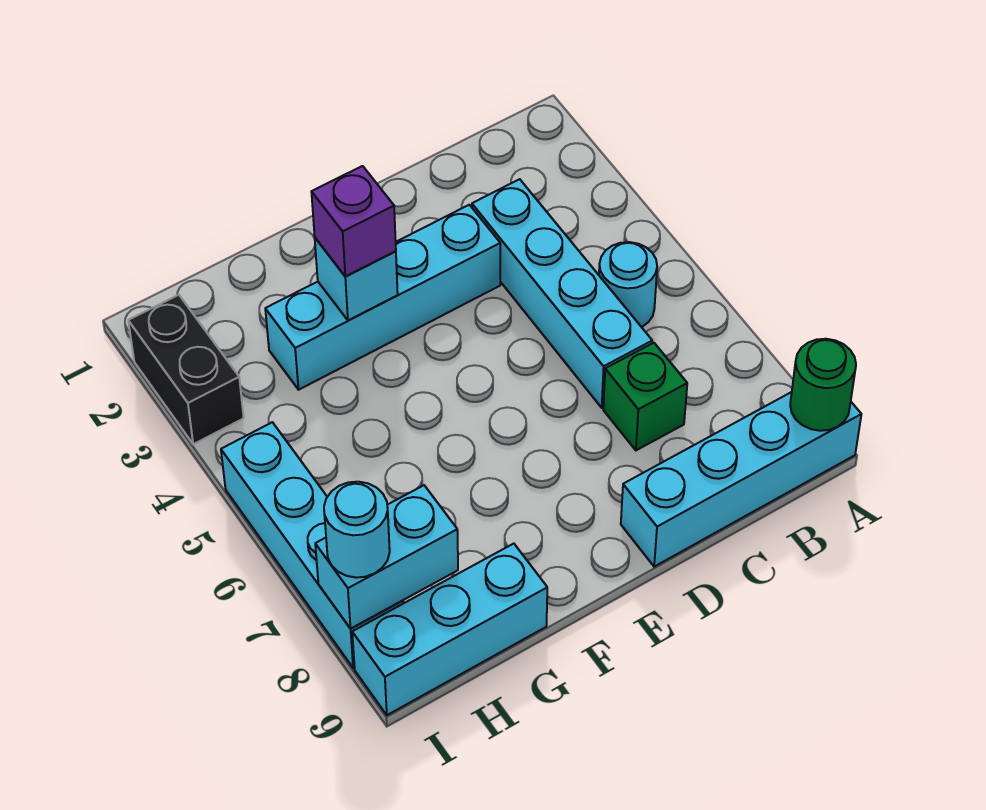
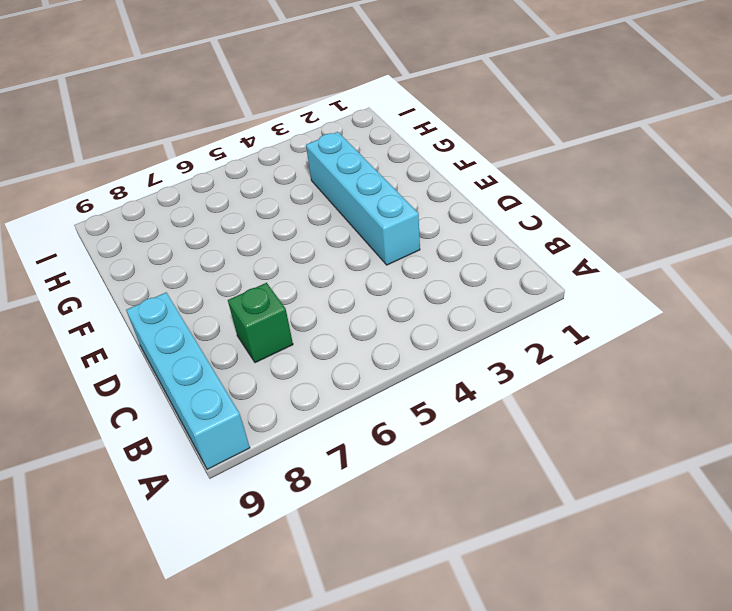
none -> cyan round brick B5 level 1
none -> cyan brick C3:C6 level 1
none -> cyan brick G9:I9 level 1

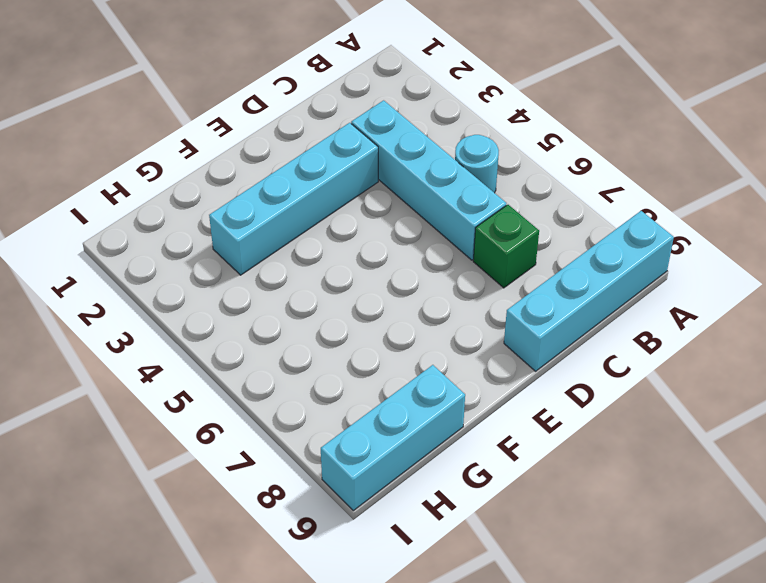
none -> black brick I2:I3 level 1
none -> cyan brick I5:I8 level 1
none -> green round brick A9 level 2

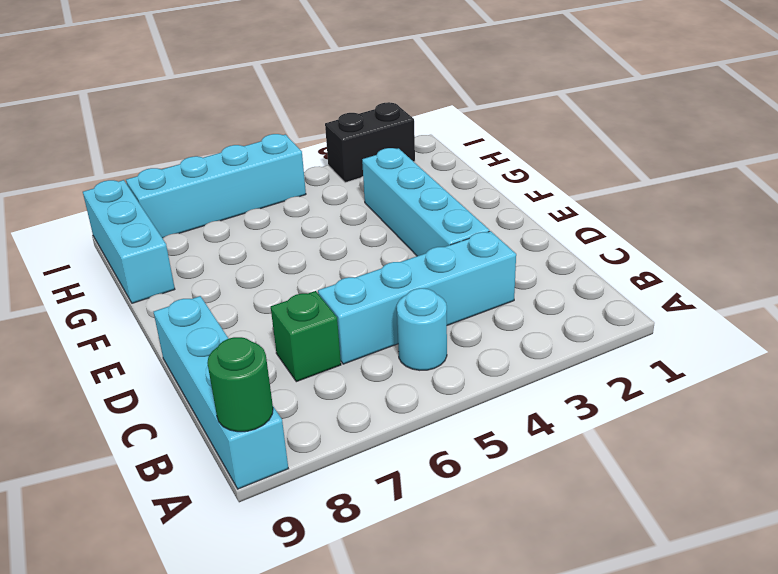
none -> cyan brick F3 level 2
none -> cyan brick H8:I8 level 2
none -> purple brick F3 level 3

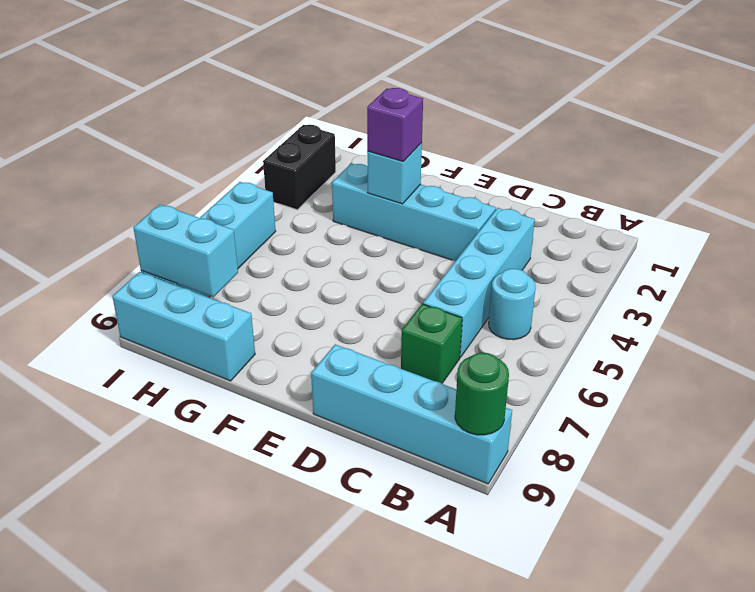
none -> cyan round brick I8 level 3

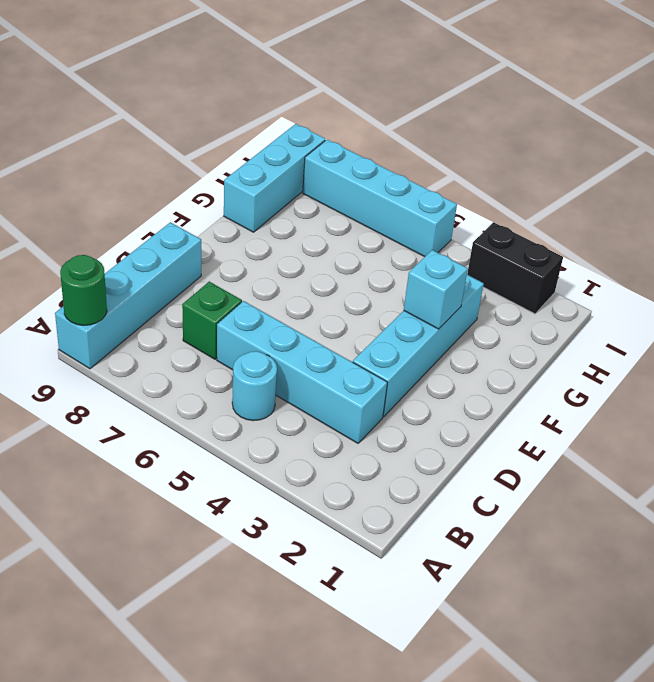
none -> cyan brick H8:I8 level 2
none -> purple brick F3 level 3
none -> cyan round brick I8 level 3

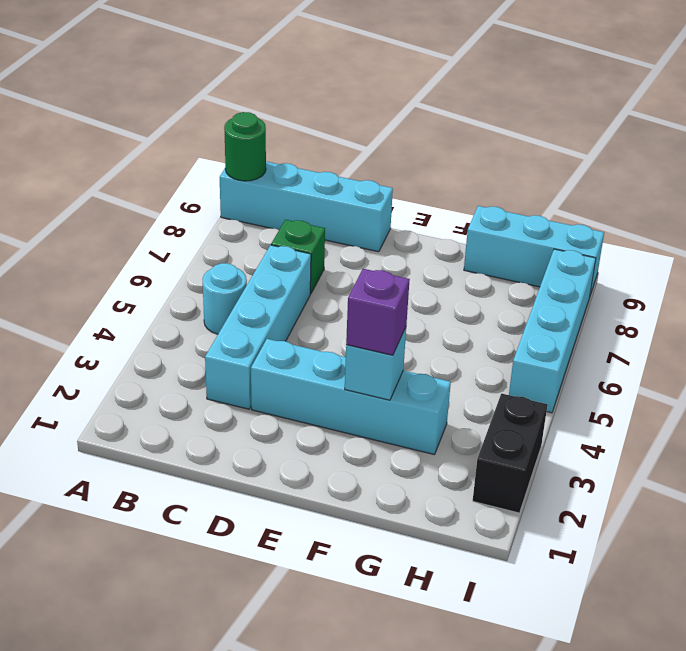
none -> cyan brick H8:I8 level 2
none -> cyan round brick I8 level 3

